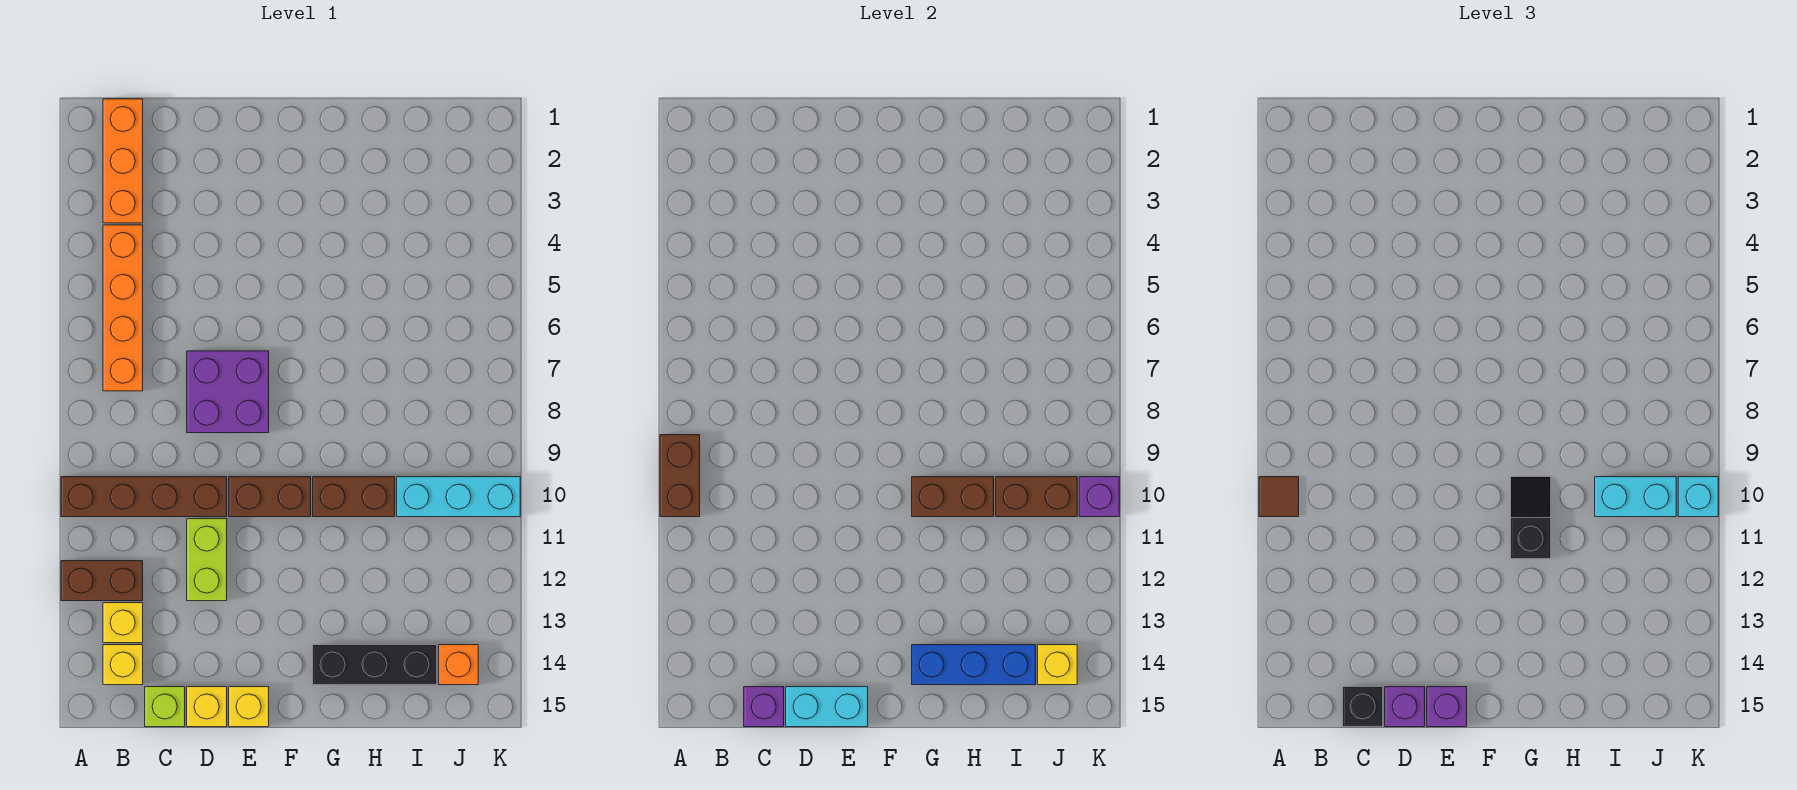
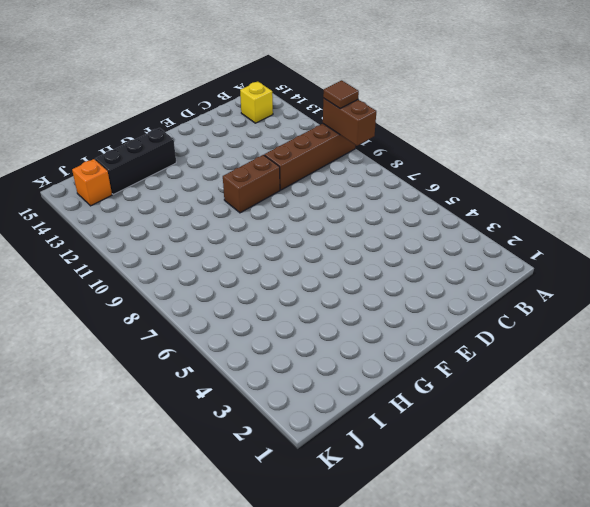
none -> brown brick A12:B12 level 1
none -> orange brick B1:B3 level 1
none -> orange brick B4:B7 level 1
none -> yellow brick B13 level 1

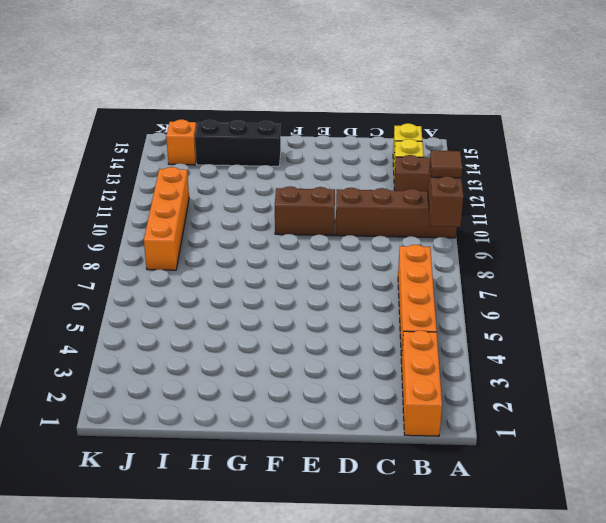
orange brick J8:J11 level 1 -> cyan brick I10:K10 level 1
none -> lime brick C15 level 1
none -> purple brick D7:E8 level 1
none -> lime brick D11:D12 level 1
none -> yellow brick D15 level 1

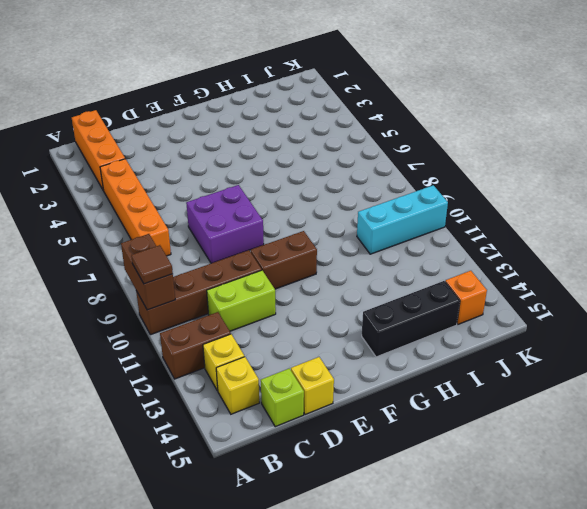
lime brick C11:D11 level 1 -> lime brick D11:D12 level 1
none -> yellow brick E15 level 1
none -> brown brick G10:H10 level 1
none -> purple brick C15 level 2
none -> cyan brick D15:E15 level 2

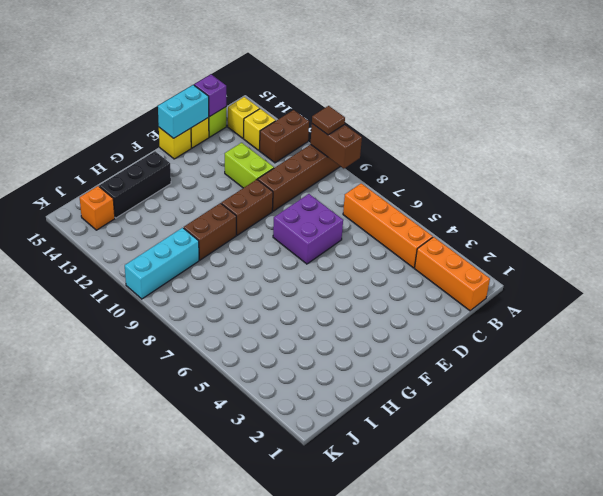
none -> brown brick G10:H10 level 2
none -> blue brick G14:I14 level 2
none -> brown brick I10:J10 level 2
none -> yellow brick J14 level 2

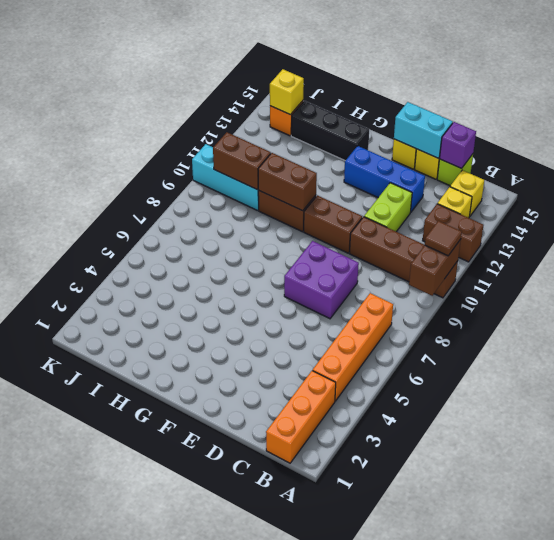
blue brick D13:F13 level 1 -> blue brick G14:I14 level 2
none -> purple brick K10 level 2
none -> black brick C15 level 3
none -> purple brick D15 level 3
none -> purple brick E15 level 3

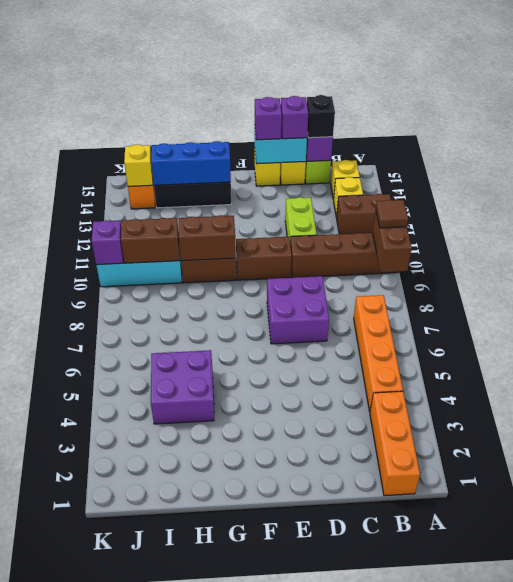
purple brick H4:I5 level 1 -> none
none -> black slope G10:G11 level 3 top 11
none -> cyan brick I10:J10 level 3
none -> cyan brick K10 level 3

